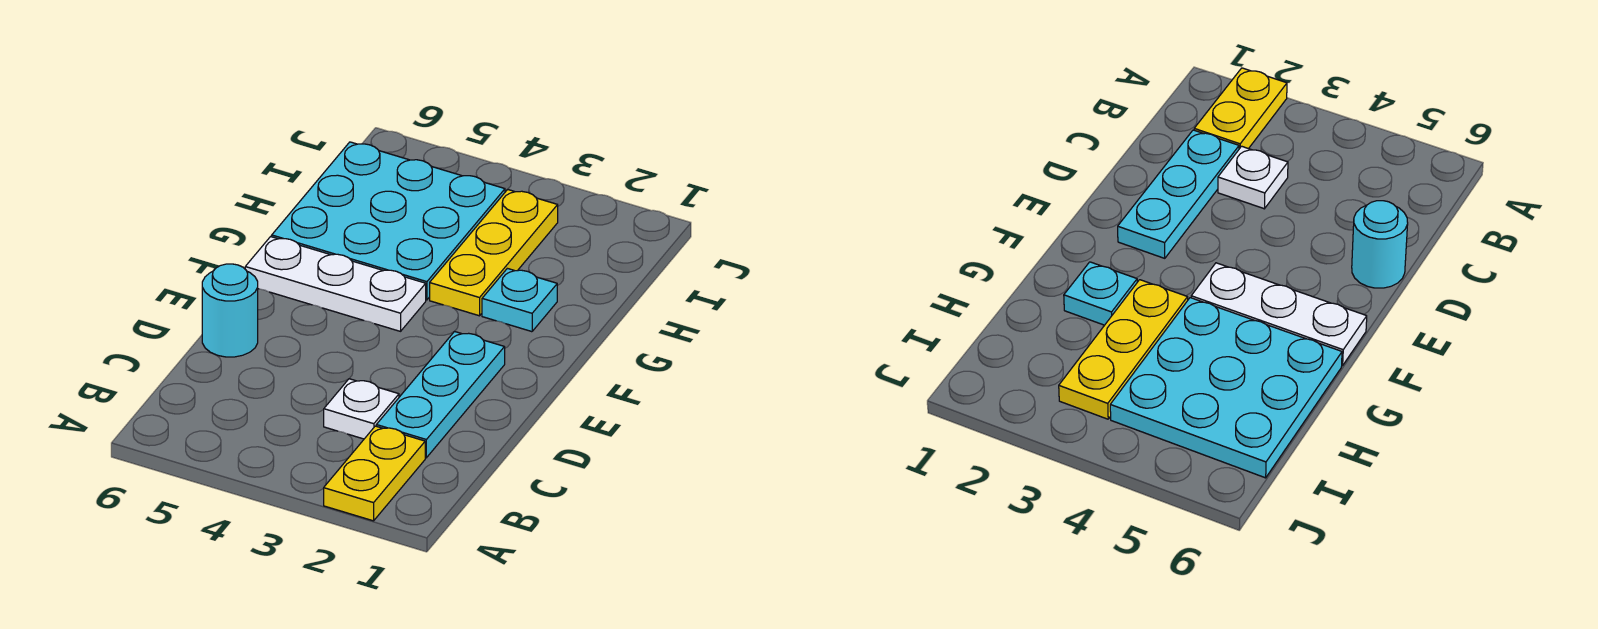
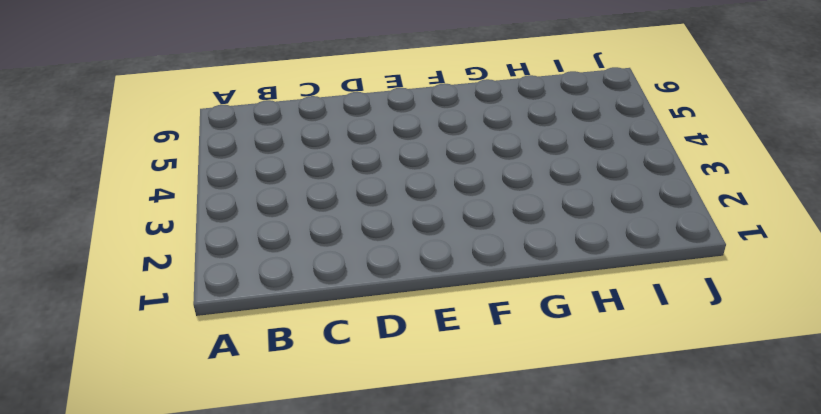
none -> yellow plate A2:B2 level 1
none -> cyan plate C2:E2 level 1

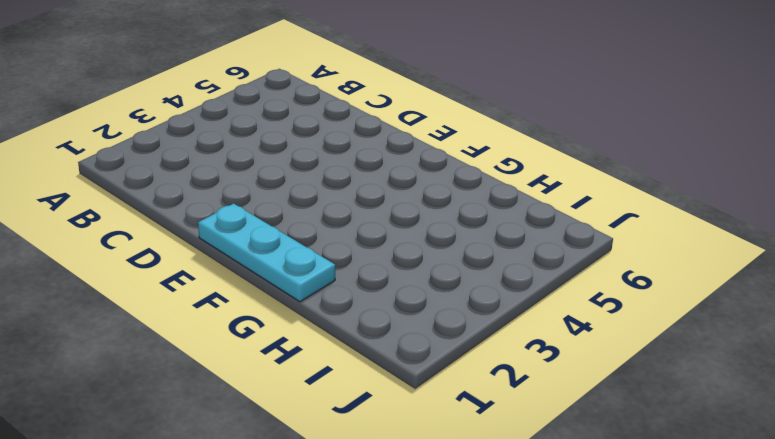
cyan plate E1:G1 level 1 -> cyan plate C2:E2 level 1
none -> yellow plate A2:B2 level 1
none -> white plate C3 level 1

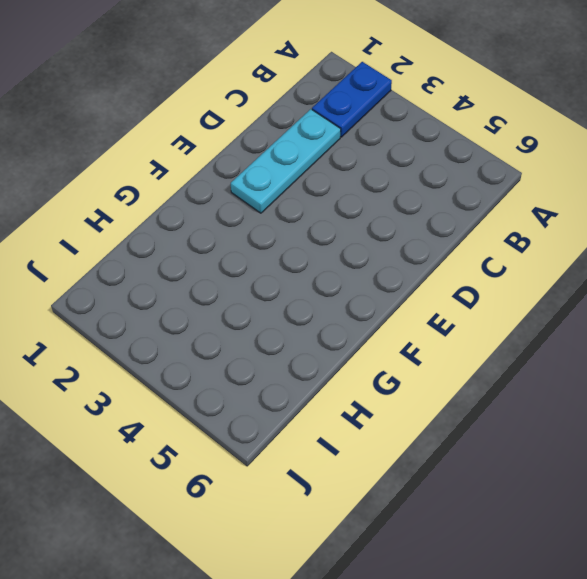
blue plate A2:B2 level 1 -> yellow plate A2:B2 level 1
none -> white plate C3 level 1
none -> cyan round brick D6 level 1

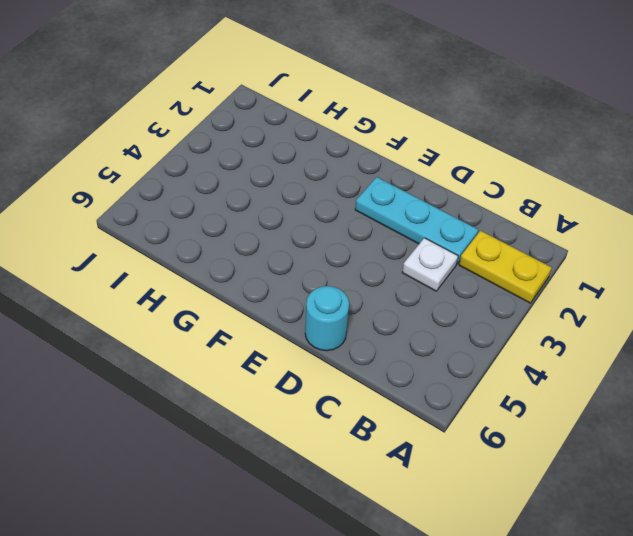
none -> white plate F4:F6 level 1
none -> cyan plate G2 level 1

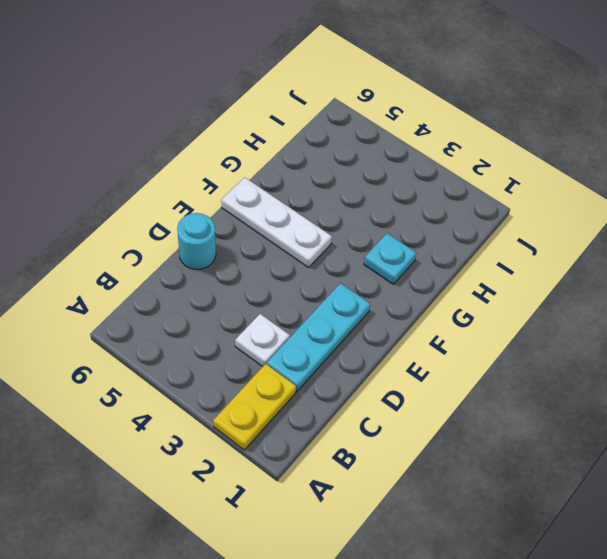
none -> yellow plate G3:I3 level 1
none -> cyan plate G4:I6 level 1

